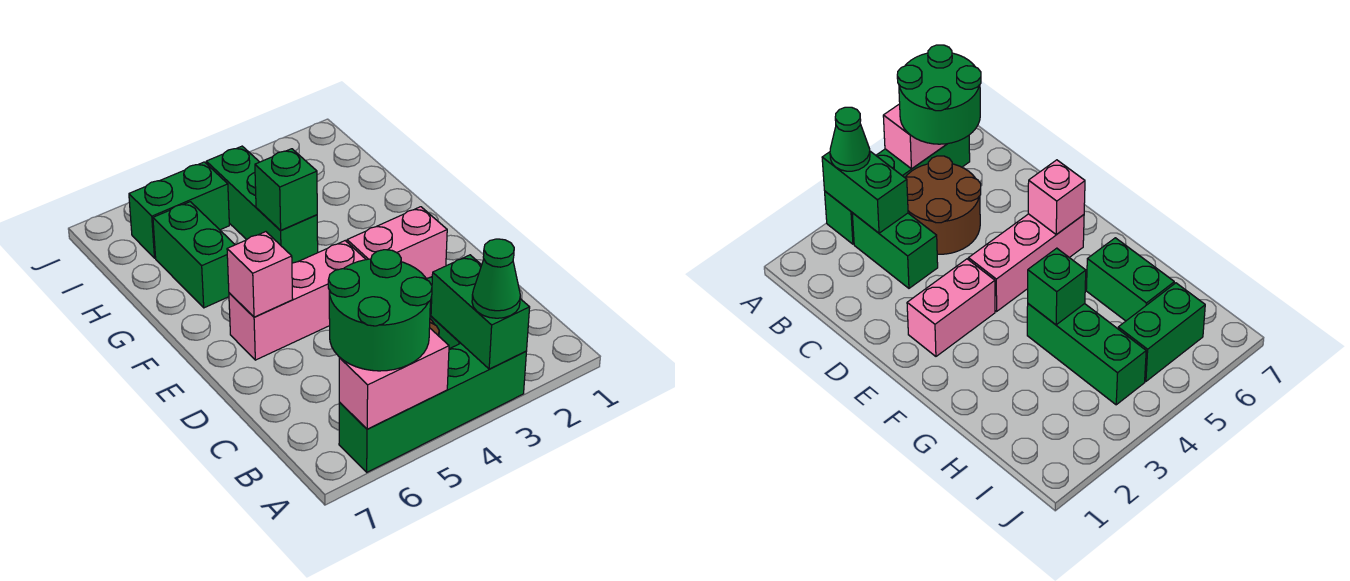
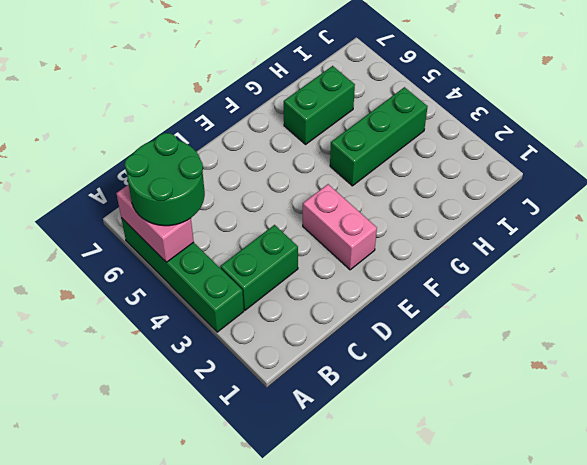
none -> brown round brick B4:C5 level 1
none -> pink brick E4:E6 level 1
none -> green brick I5:I6 level 1

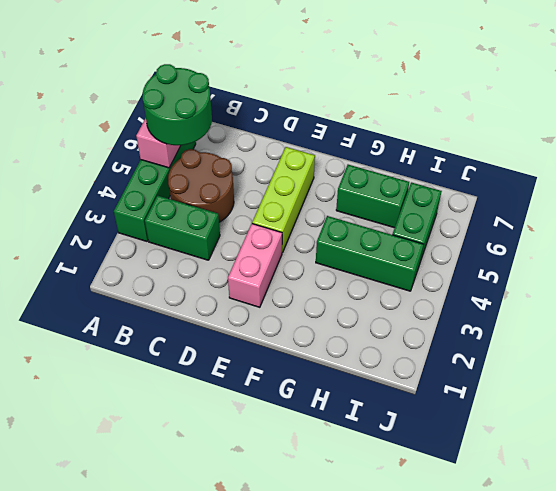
lime brick E4:E6 level 1 -> pink brick E4:E6 level 1
none -> green brick A3:B3 level 2
none -> pink brick E6 level 2
none -> green brick G4 level 2

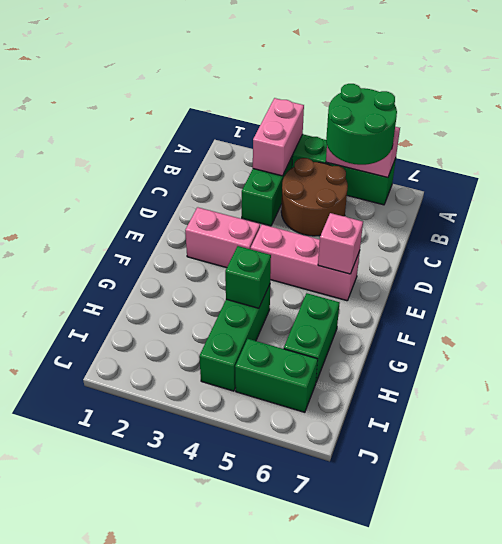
pink brick A3:B3 level 2 -> green brick A3:B3 level 2
none -> green cone A3 level 3

